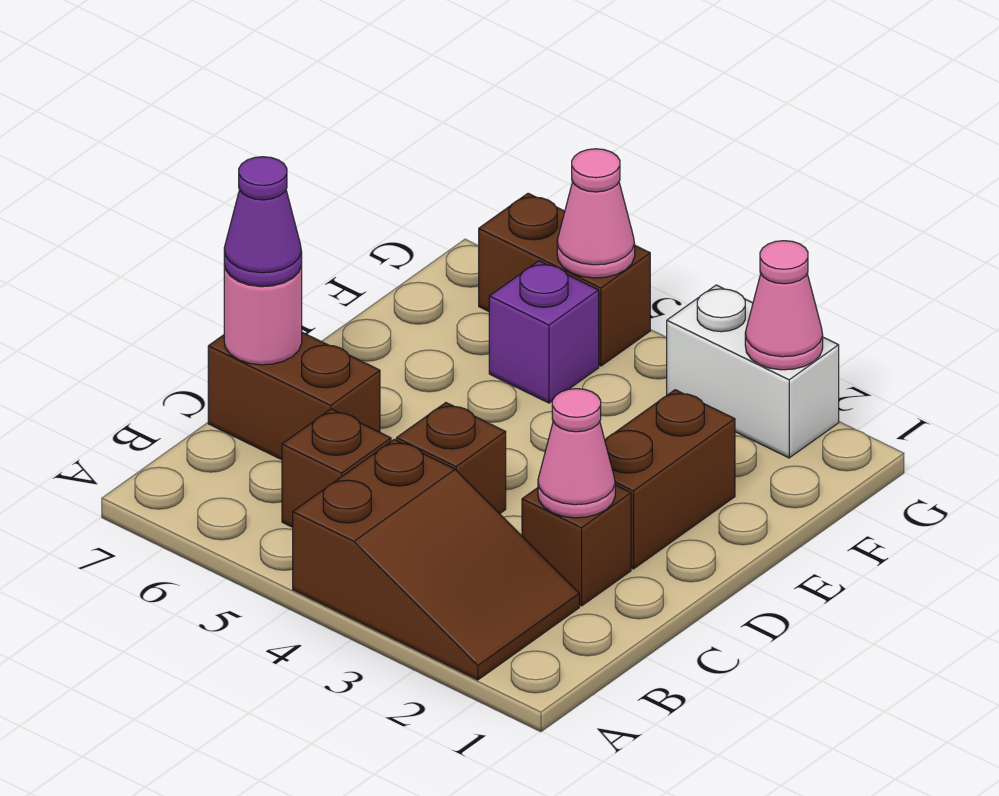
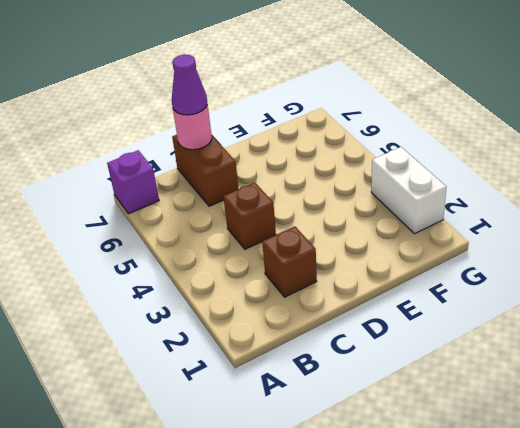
purple brick A7 level 1 -> purple brick F5 level 1
none -> brown slope A2:B4 level 1 top 4
none -> brown brick B5 level 1
none -> brown brick D2:E2 level 1

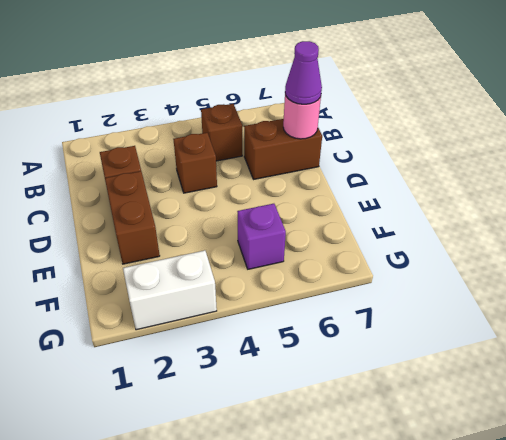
none -> brown slope A2:B4 level 1 top 4
none -> brown brick G5:G6 level 1
none -> pink cone C2 level 2

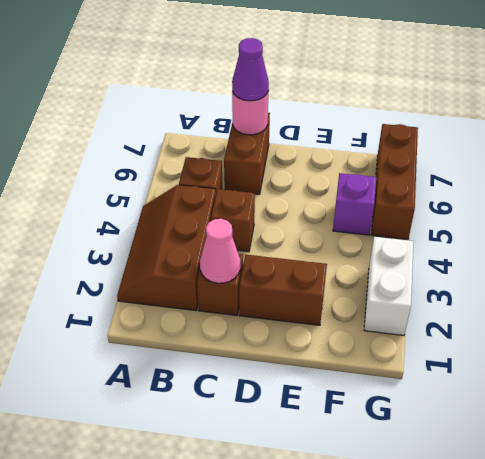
brown slope A2:B4 level 1 top B -> brown slope A2:B4 level 1 top 4
brown brick G5:G7 level 1 -> brown brick G5:G6 level 1
none -> pink cone G2 level 2
none -> pink cone G5 level 2

